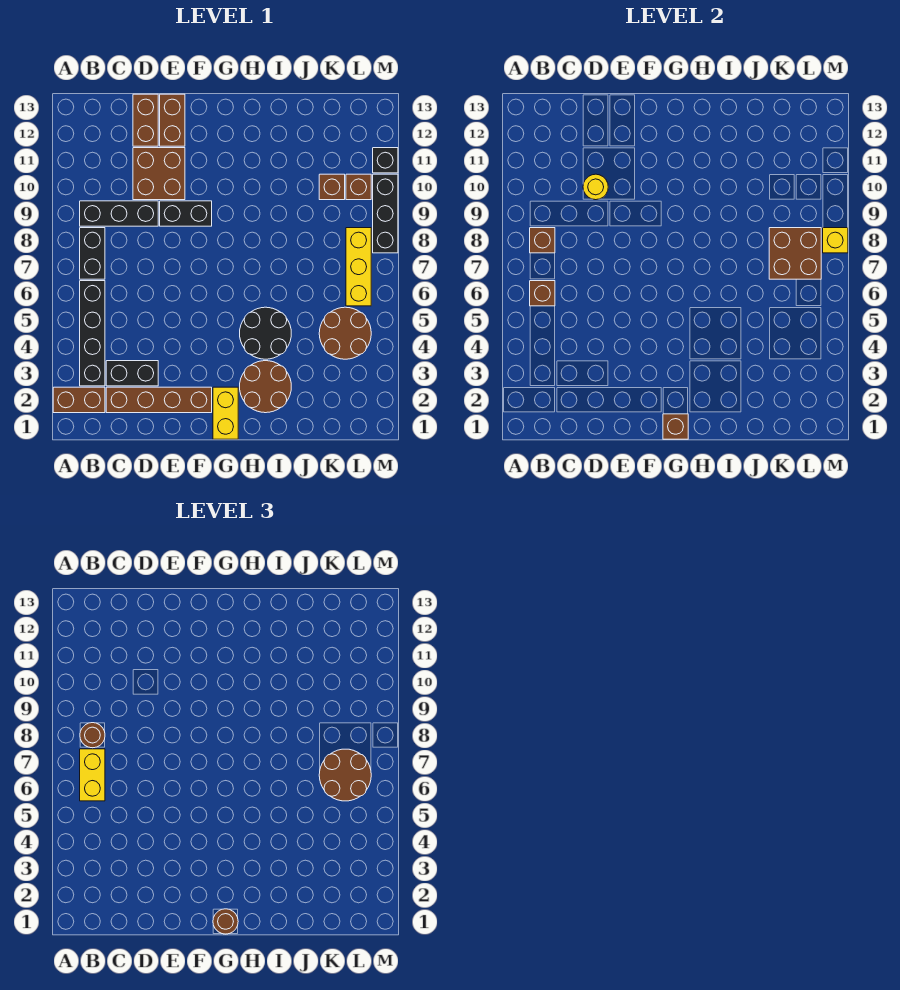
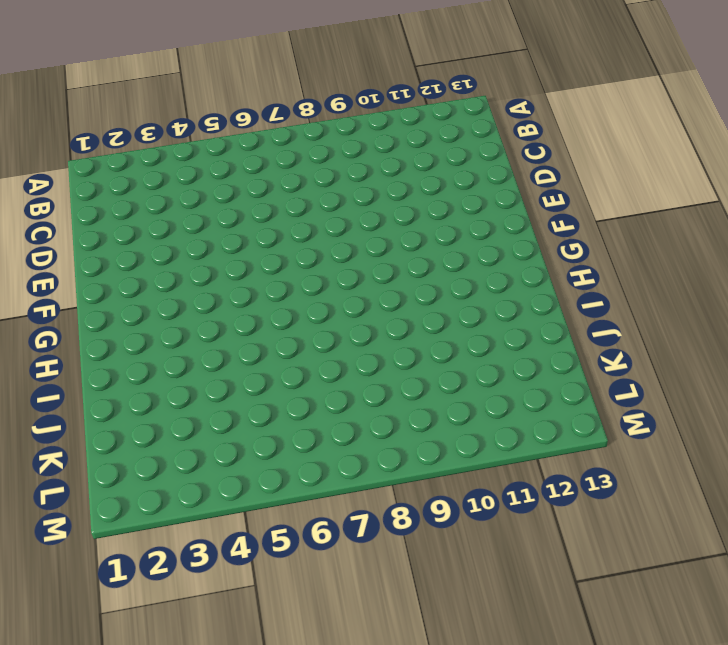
none -> brown brick A2:B2 level 1
none -> black brick B3:B6 level 1
none -> black brick B7:B8 level 1

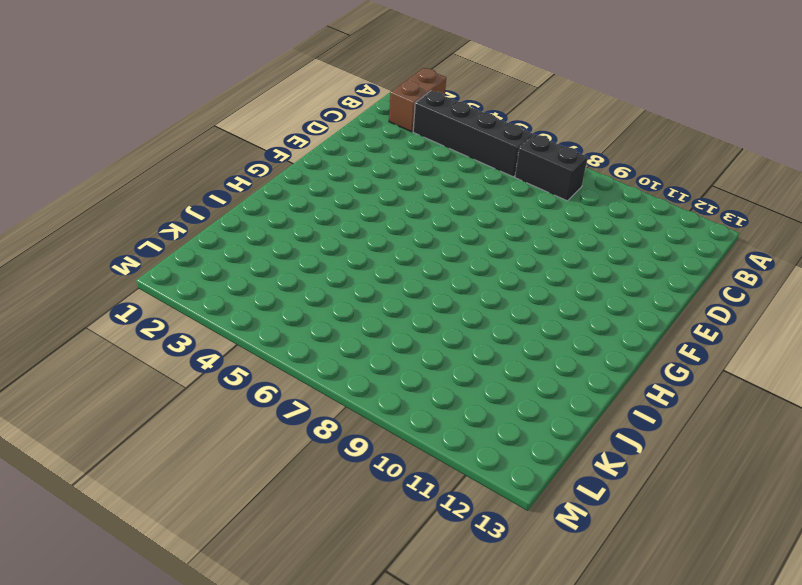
none -> black brick B9:D9 level 1
none -> brown brick C2:F2 level 1
none -> black brick C3:D3 level 1

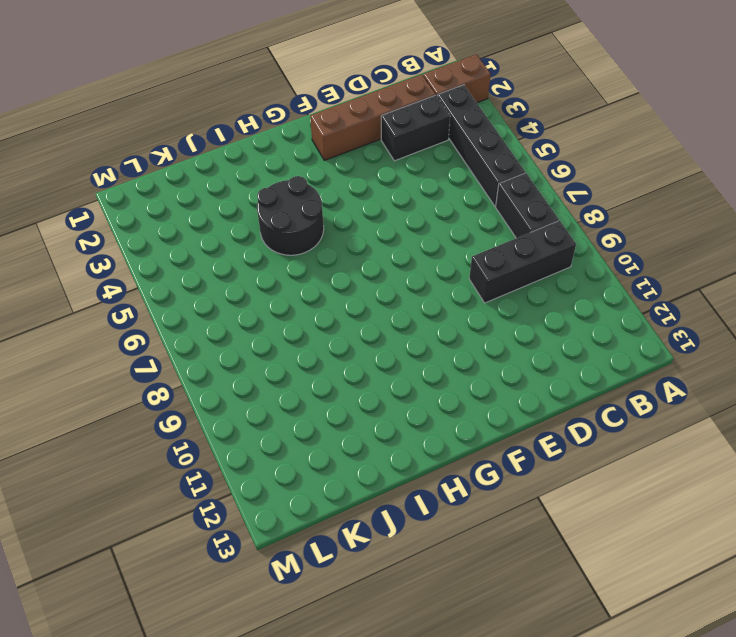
none -> brown brick D10:E11 level 1
none -> brown brick D12:D13 level 1
none -> black brick E9:F9 level 1

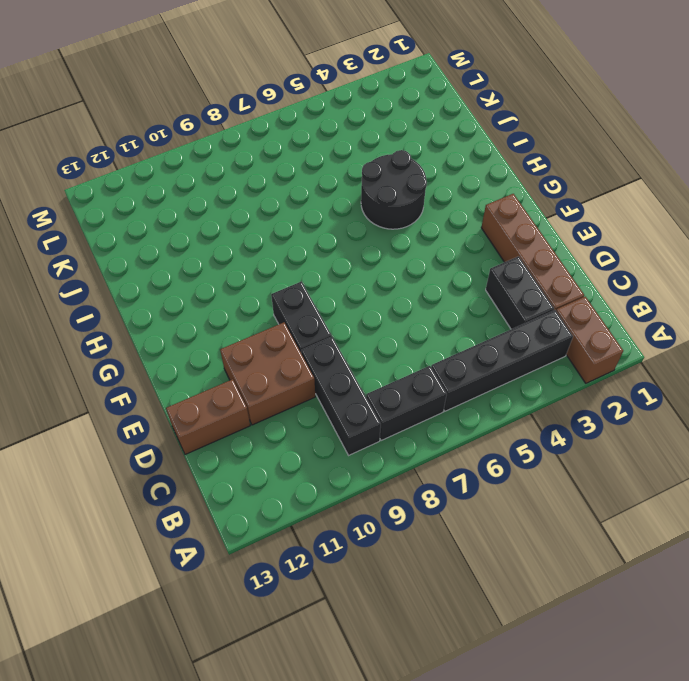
none -> brown brick E12:E13 level 1
none -> yellow brick G1:G2 level 1
none -> brown round brick H2:I3 level 1

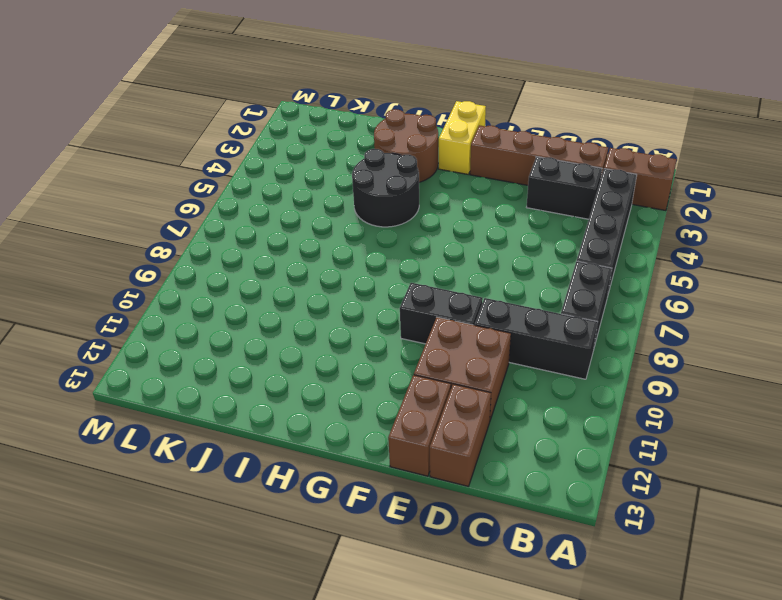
none -> brown round brick K4:L5 level 1
none -> brown brick K10 level 1
none -> yellow brick L6:L8 level 1

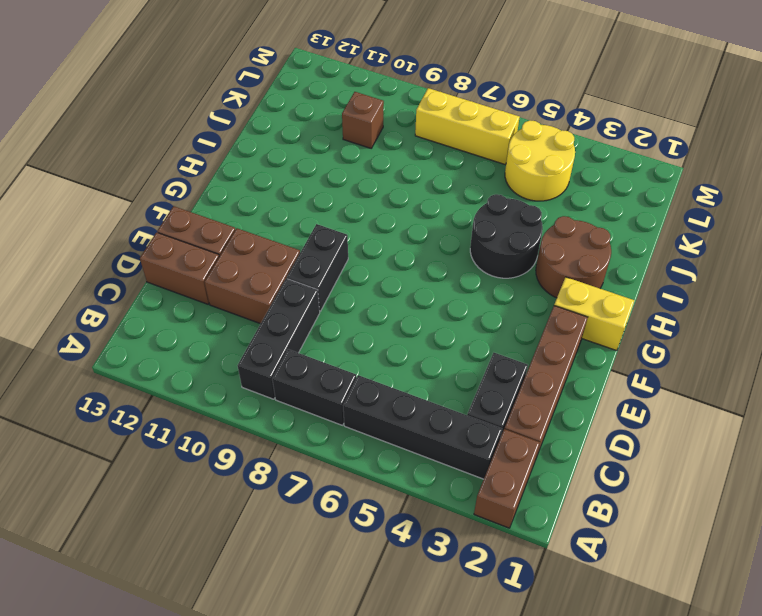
yellow round brick K4:L5 level 1 -> brown round brick K4:L5 level 1
none -> brown brick L10 level 1
none -> black brick M8:M10 level 1
none -> black brick M11 level 1

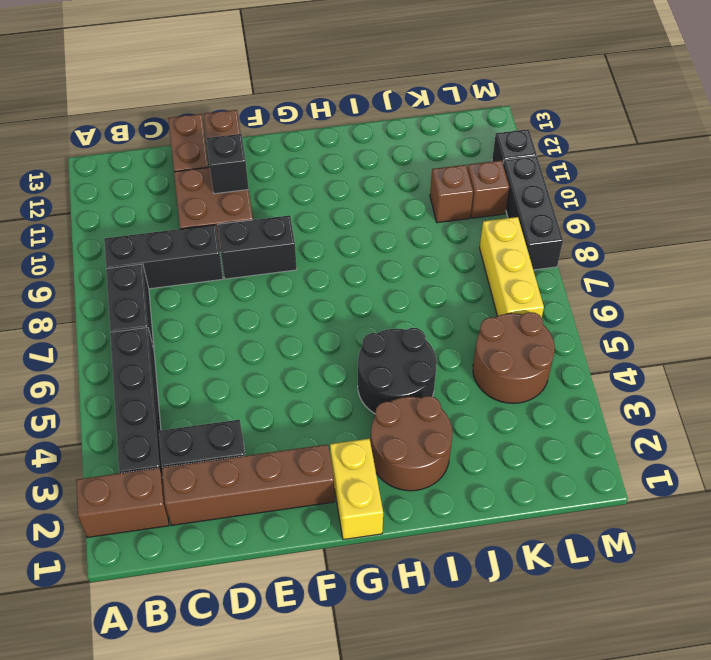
black brick E11 level 2 -> none
none -> brown brick B6 level 2
none -> brown brick B8 level 2
none -> yellow round brick D10 level 2

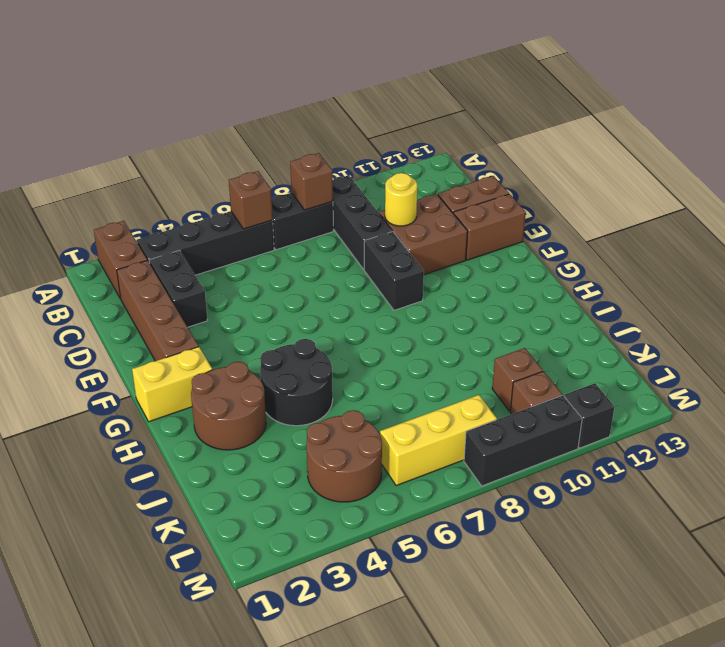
none -> brown brick G1 level 2
none -> brown brick K7:L8 level 2
none -> yellow brick M8 level 2

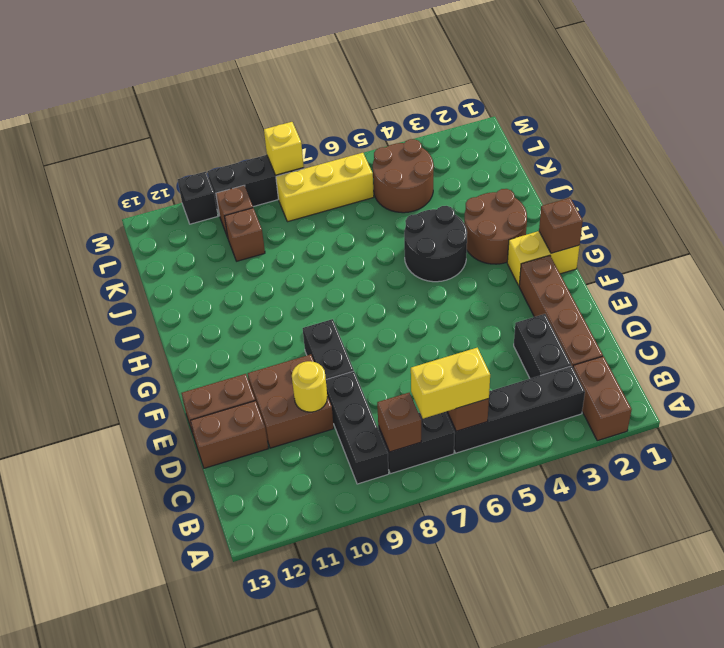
none -> brown brick K7:L8 level 2
none -> brown round brick B8 level 3
none -> brown round brick G1 level 3

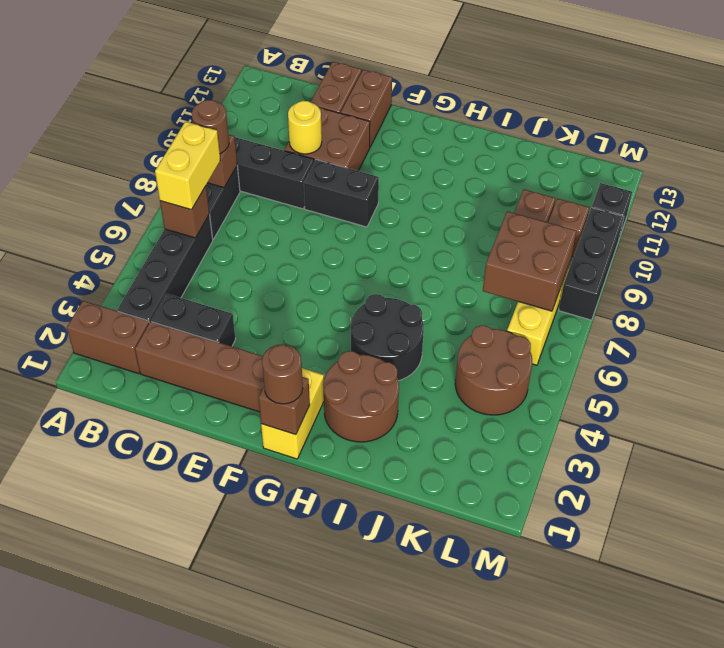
none -> yellow brick M8 level 2
none -> brown round brick K6:L7 level 3

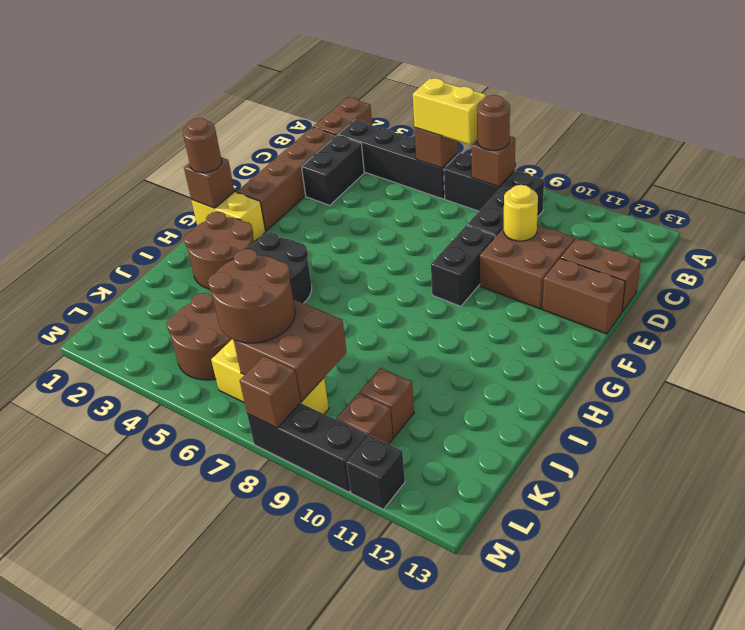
brown brick M8 level 2 -> yellow brick M8 level 2

